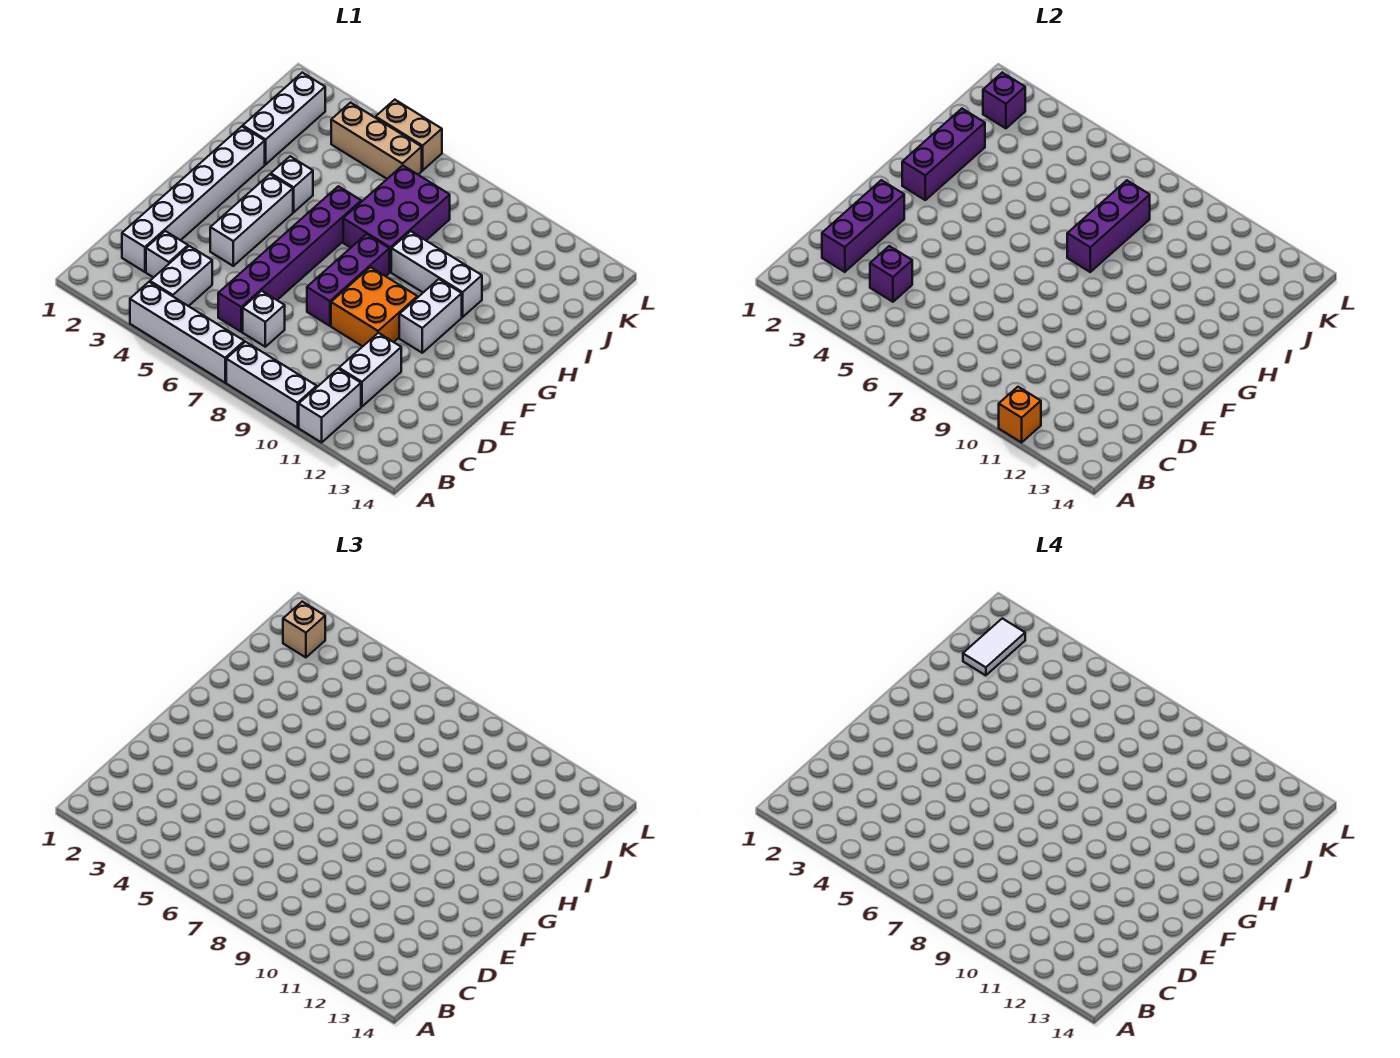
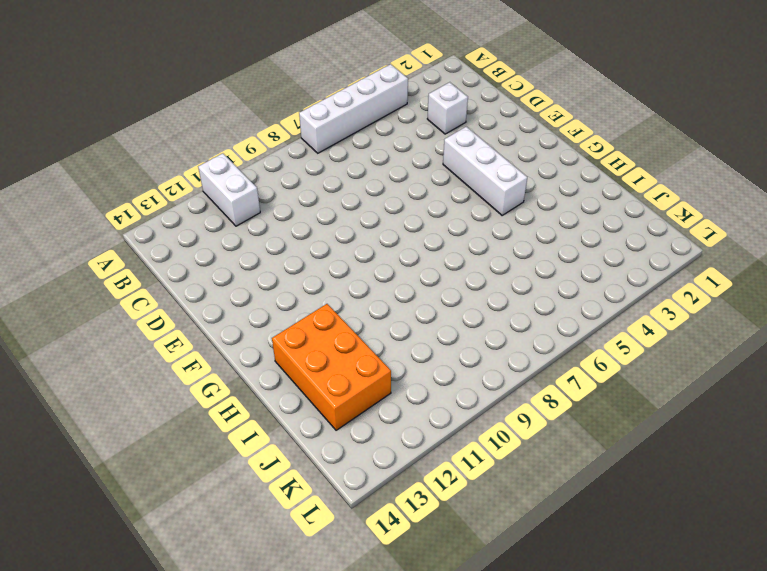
orange brick H12:J13 level 1 -> none
none -> white brick A8:A10 level 1
none -> white brick B4:C4 level 1
none -> white brick C2:H2 level 1

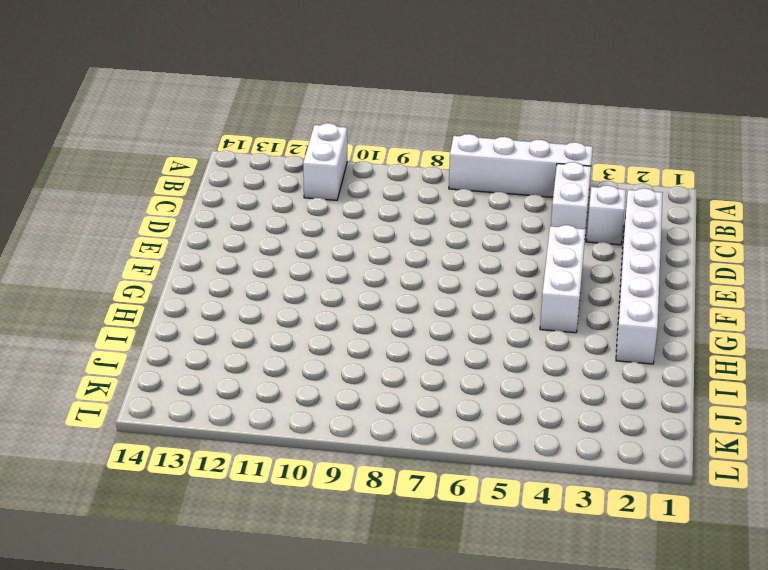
none -> white brick A8:A10 level 1
none -> purple brick C6:H6 level 1
none -> white brick C7 level 1

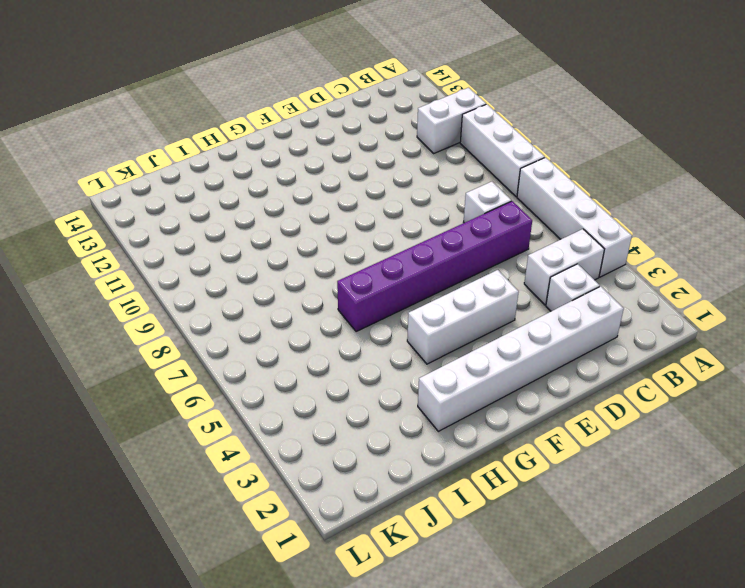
none -> white brick C11:D11 level 1
none -> purple brick E8:G8 level 1
none -> orange brick E9:F10 level 1

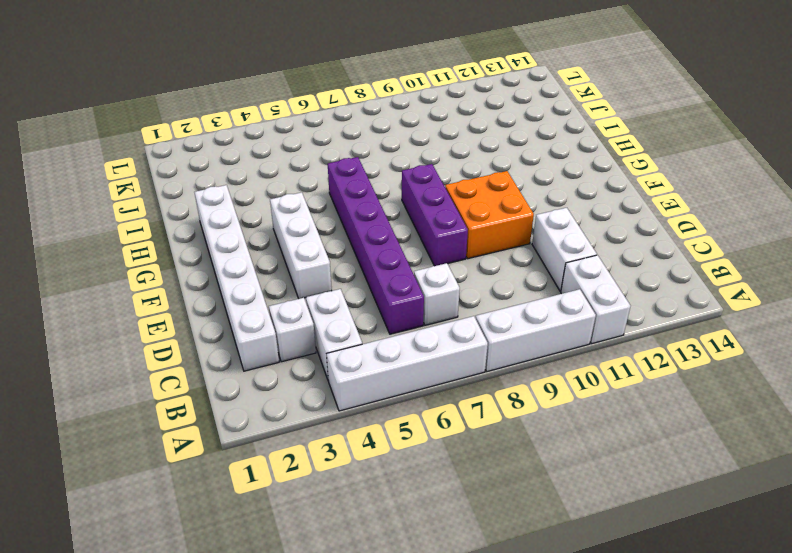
none -> white brick F11:G11 level 1
none -> white brick H4 level 1
none -> purple brick H7:J8 level 1

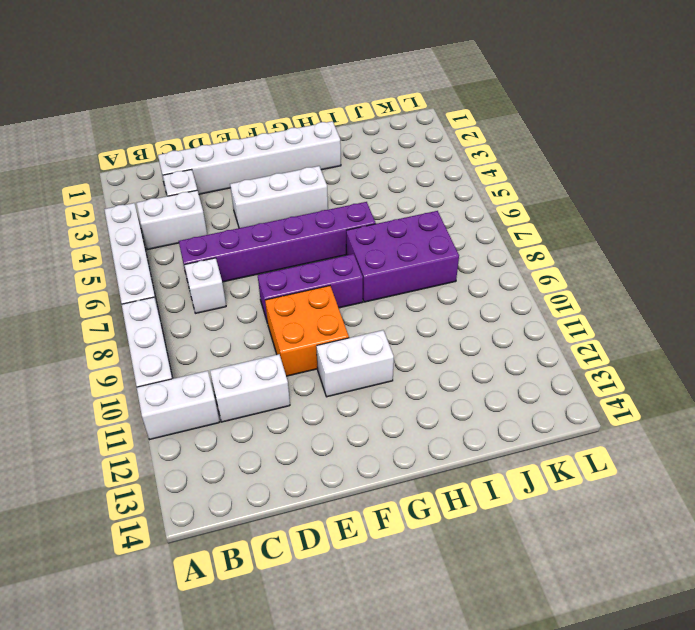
none -> white brick H4 level 1
none -> white brick H9:H11 level 1
none -> white brick I2:K2 level 1

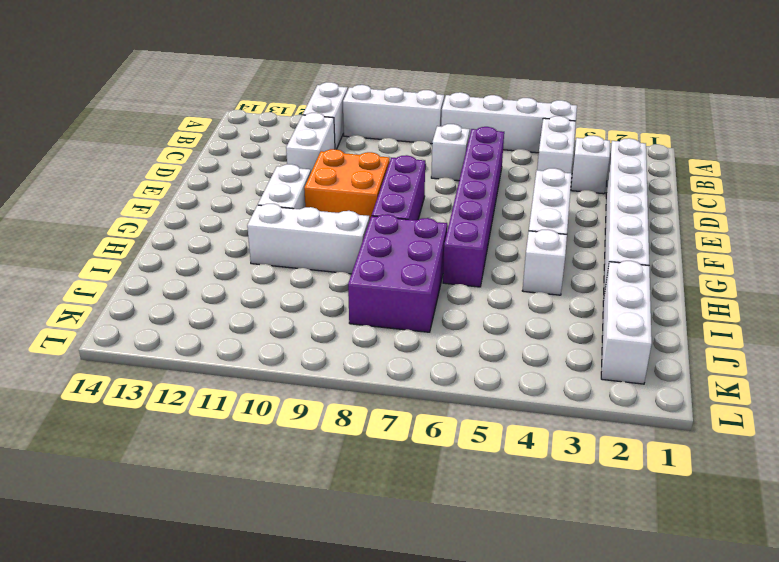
none -> tan brick K4:K6 level 1
none -> tan brick L5:L6 level 1
none -> orange brick A11 level 2

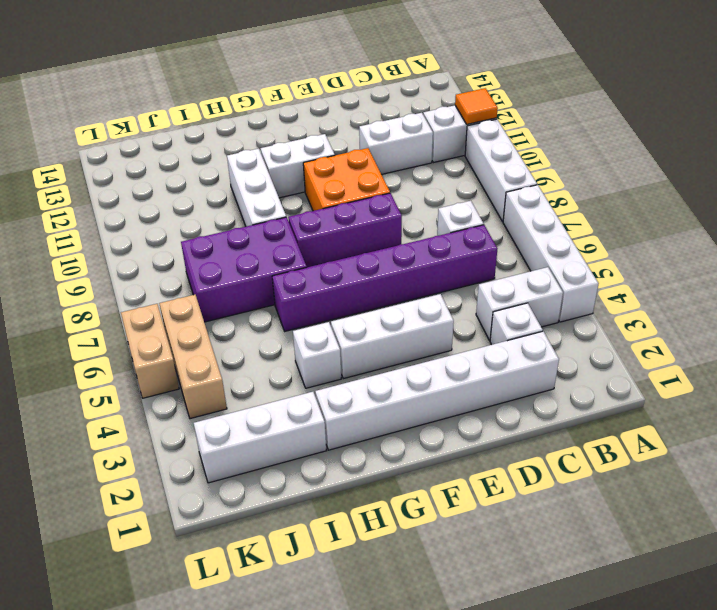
orange tile A11 level 2 -> orange brick A11 level 2
none -> purple brick C2:E2 level 2
none -> purple brick C4 level 2
none -> purple brick G2:I2 level 2

